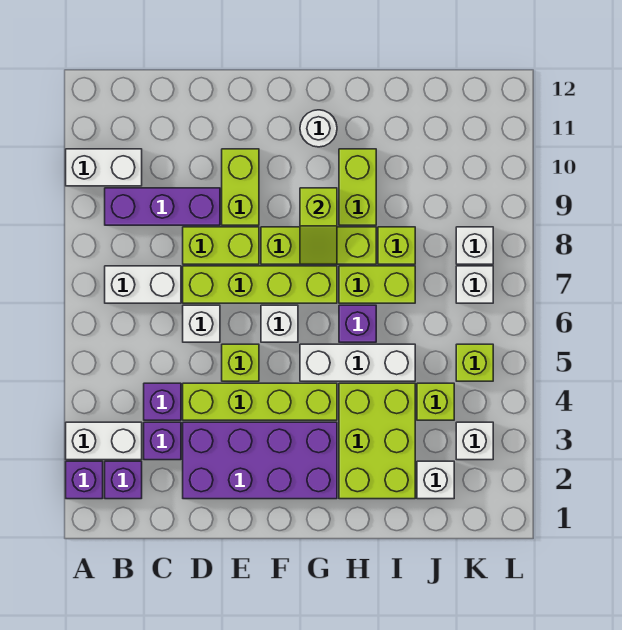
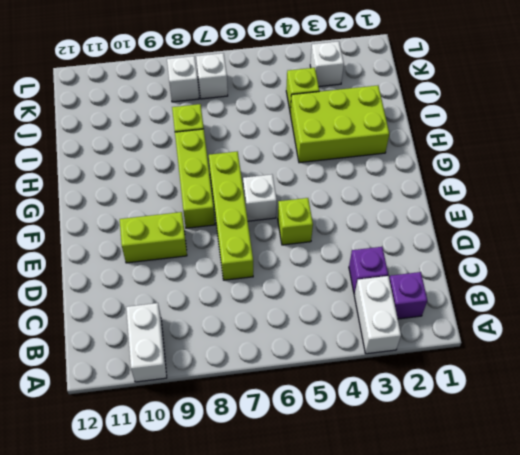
none -> purple brick A2 level 1
none -> white brick B7:C7 level 1
none -> purple brick B9:D9 level 1
none -> purple brick C4 level 1

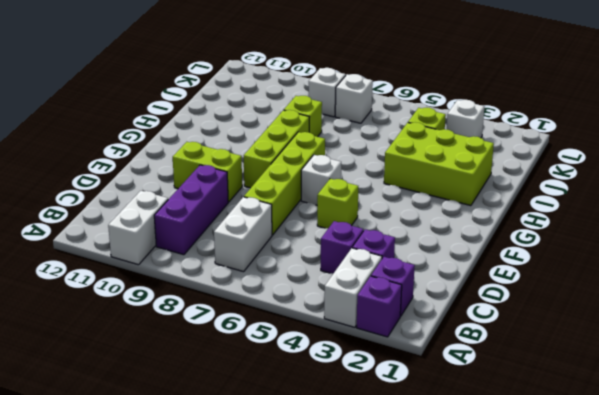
none -> purple brick D2:G3 level 1
none -> lime brick D4:G4 level 1
none -> white brick D6 level 1
none -> lime brick D8:E8 level 1

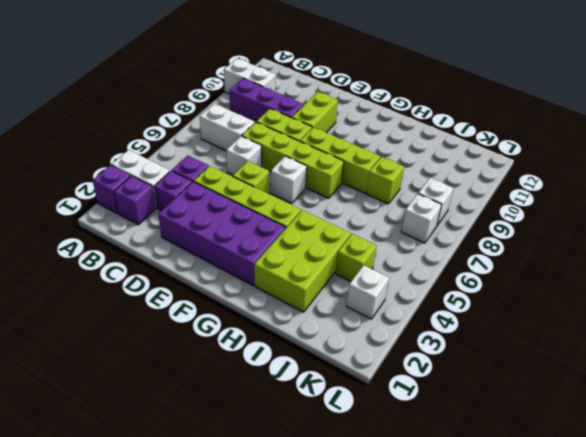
none -> white brick G5:I5 level 1
none -> white round brick G11 level 1
none -> purple brick H6 level 1
none -> lime brick H7:I7 level 1

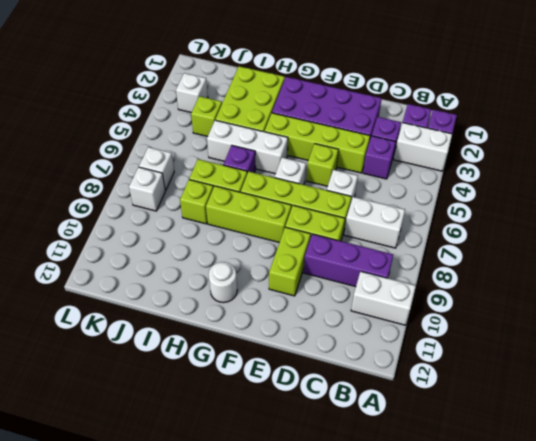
none -> lime brick H9:H10 level 1
none -> white brick J2 level 1
none -> lime brick K5 level 1
none -> lime slope G8:G9 level 2 top 9

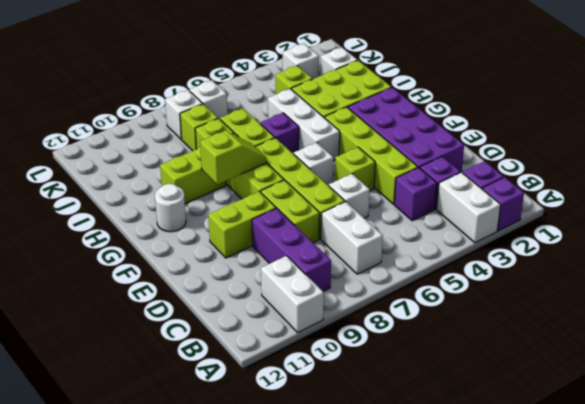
lime brick J8 level 1 -> lime brick K5 level 1

